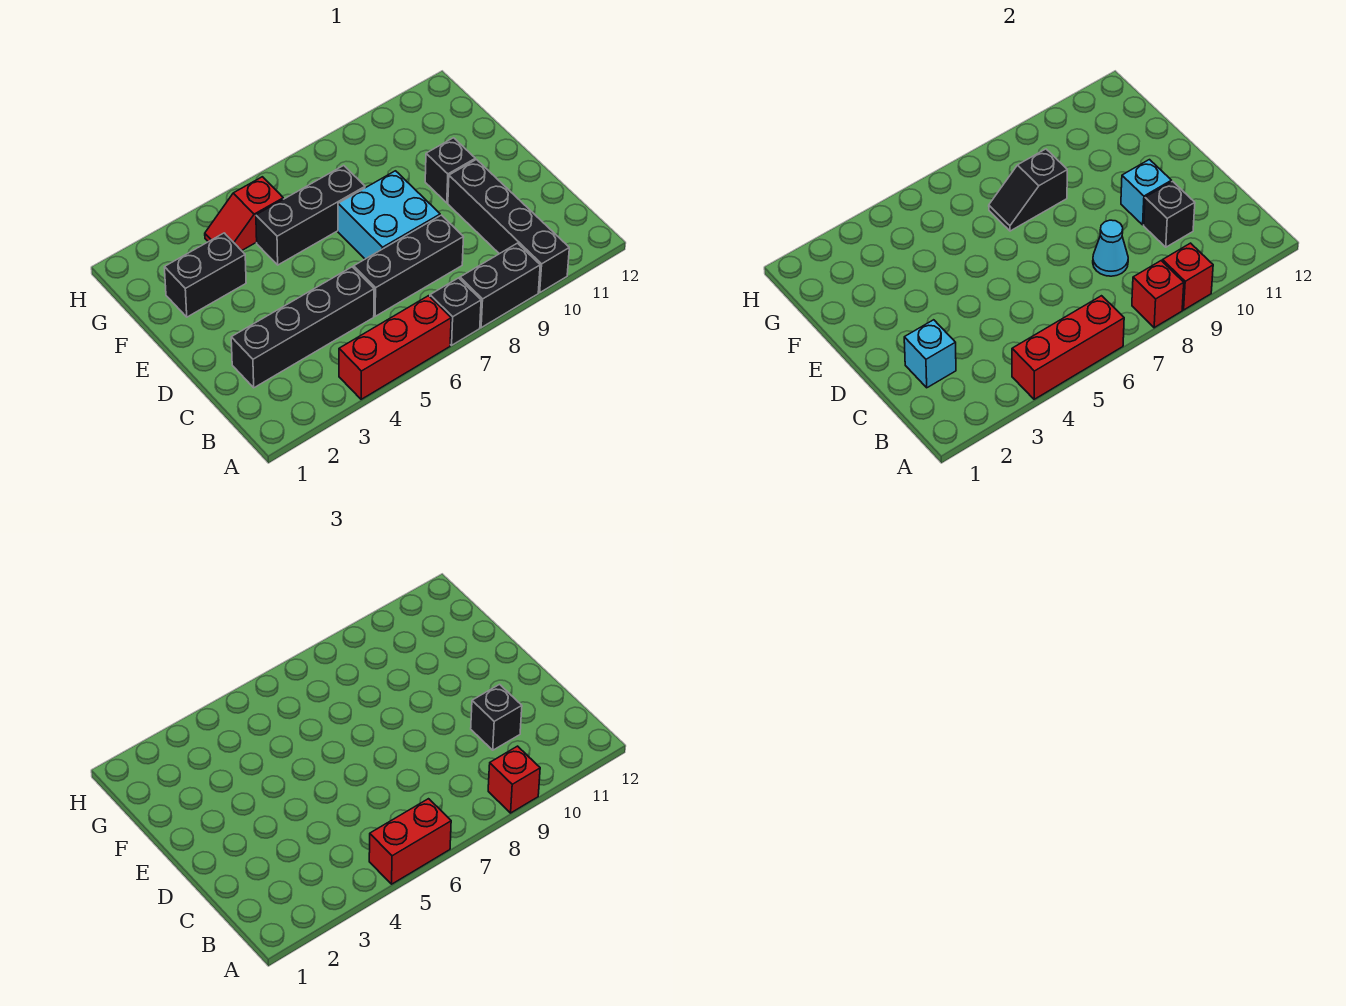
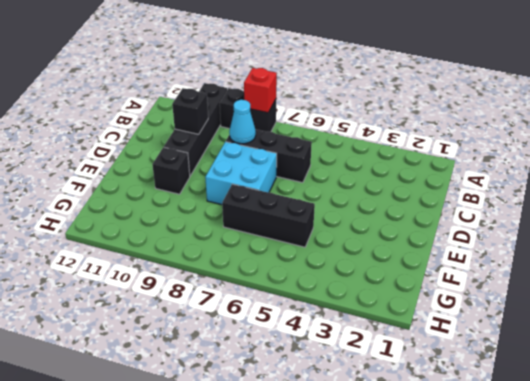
none -> red brick A4:A6 level 1
none -> black brick A7 level 1
none -> black brick C2:C5 level 1

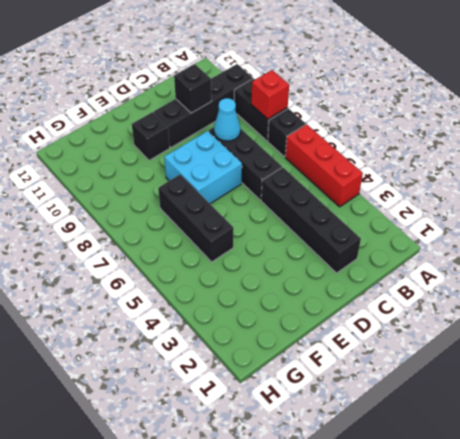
none -> black brick F2:F3 level 1
none -> red slope G4:G5 level 1 top 5
none -> red brick A4:A6 level 2

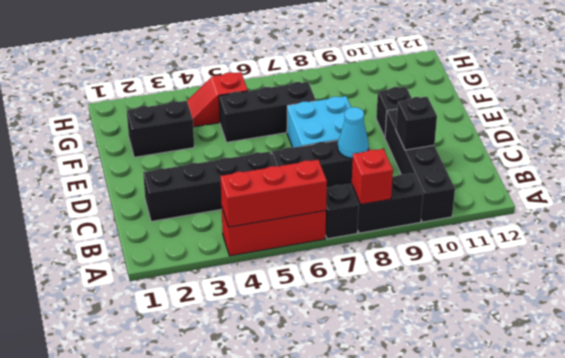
none -> red brick A9 level 2
none -> cyan brick C2 level 2
none -> cyan brick D10 level 2

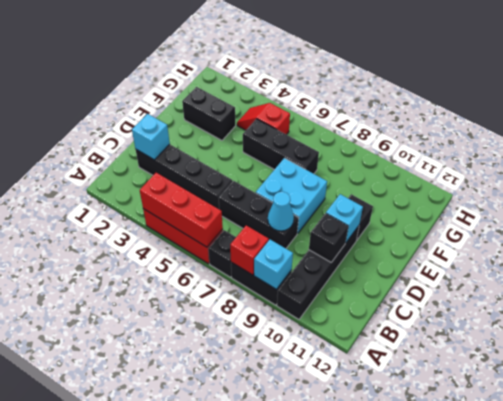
cyan brick A9 level 2 -> red brick A9 level 2
none -> black slope F7:F8 level 2 top 8
none -> red brick A5:A6 level 3
none -> red brick A9 level 3

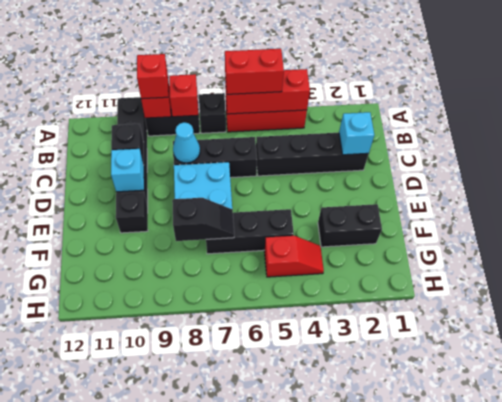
none -> black brick C10 level 3

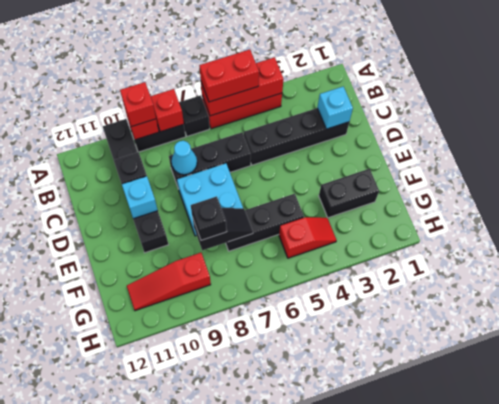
black brick F8 level 3 -> black brick C10 level 3
red slope G9:G11 level 1 top 9 -> none

